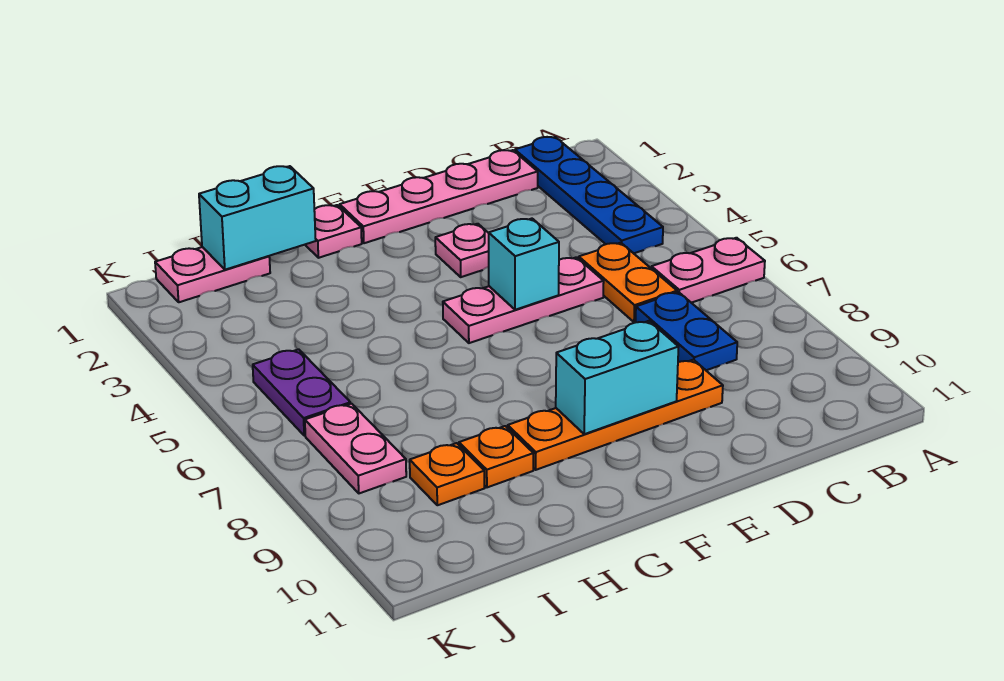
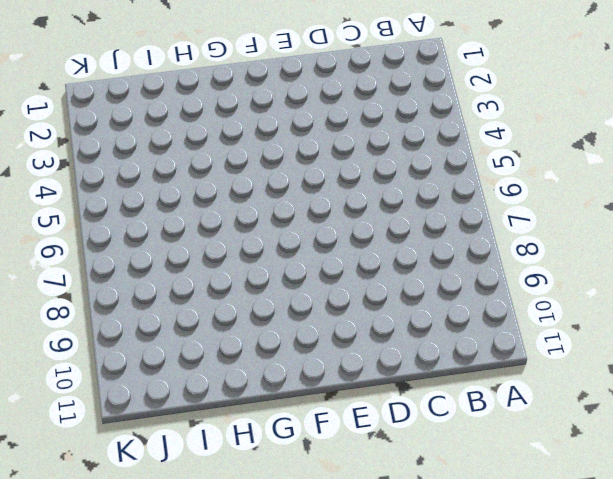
none -> pink plate A6:B6 level 1
none -> blue plate B1:B4 level 1
none -> pink plate C1:F1 level 1

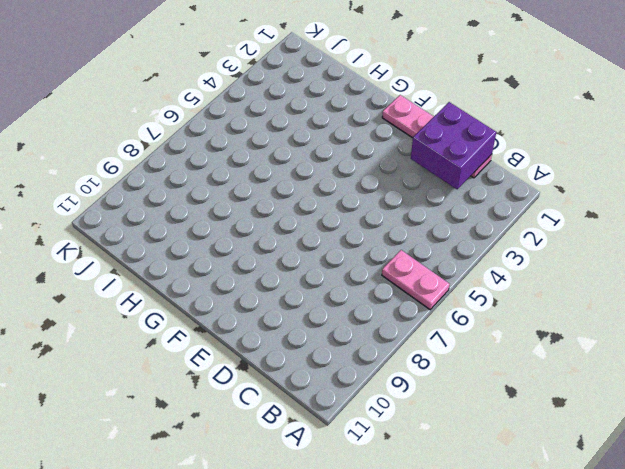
purple brick C1:D2 level 2 -> none
none -> blue plate B1:B4 level 1
none -> orange plate C5:C6 level 1
none -> blue plate C7:C8 level 1

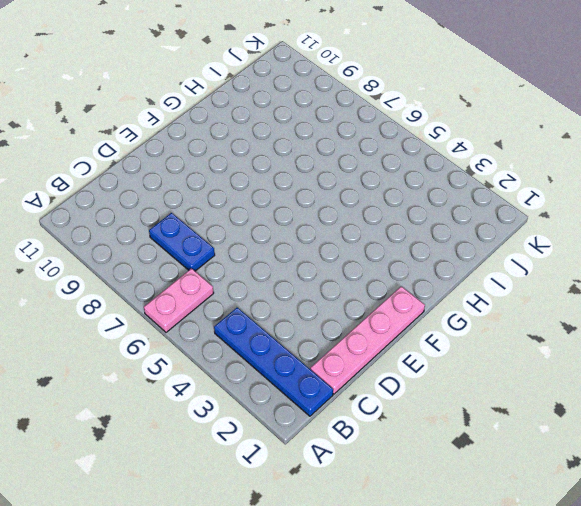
none -> orange plate C5:C6 level 1
none -> pink plate D5:F5 level 1
none -> orange plate D9:G9 level 1

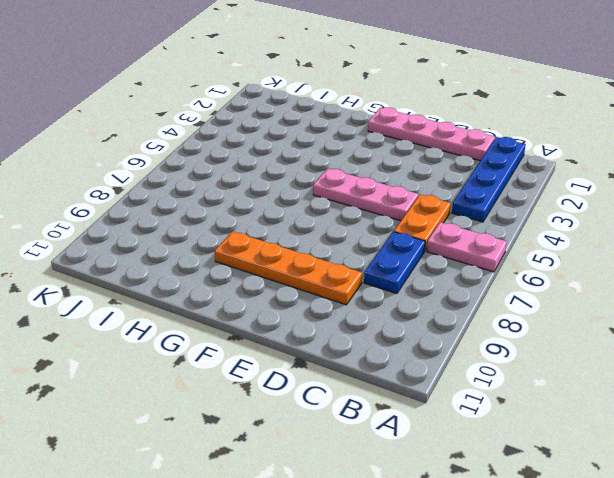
none -> pink plate E3 level 1
none -> pink plate G1 level 1
none -> orange plate H9 level 1

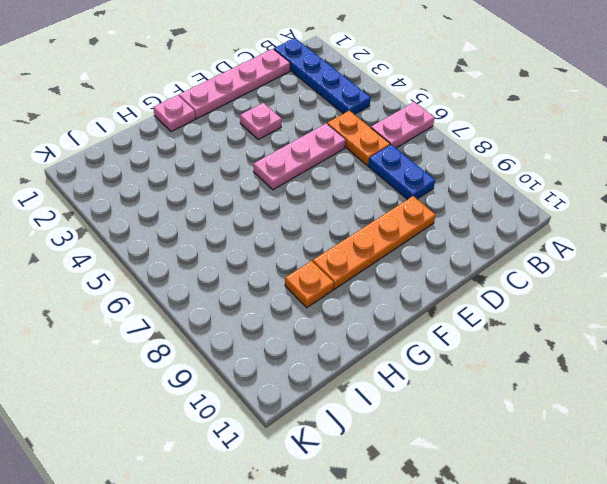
none -> pink plate I1:J1 level 1
none -> orange plate I9 level 1
none -> purple plate J5:J6 level 1

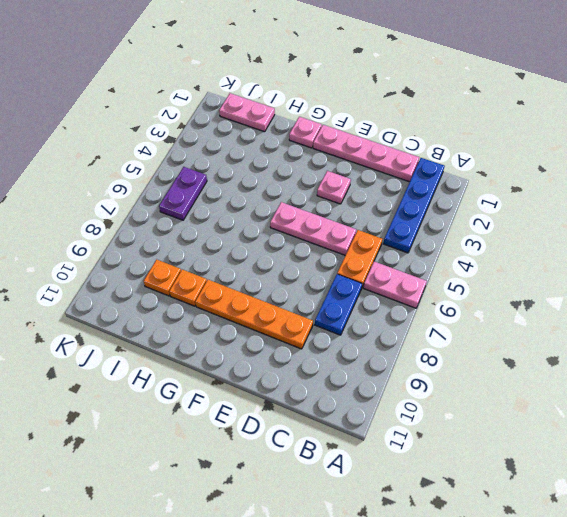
none -> pink plate J7:J8 level 1
none -> cyan brick E5 level 2
none -> cyan brick E9:F9 level 2

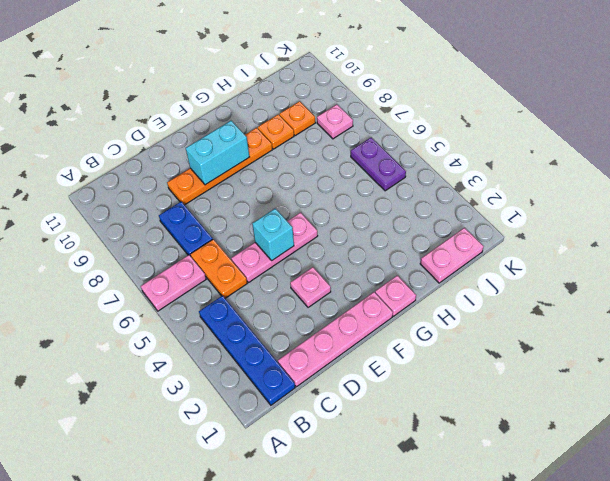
pink plate J8 level 1 -> pink plate J7:J8 level 1
none -> cyan brick H1:I1 level 2

